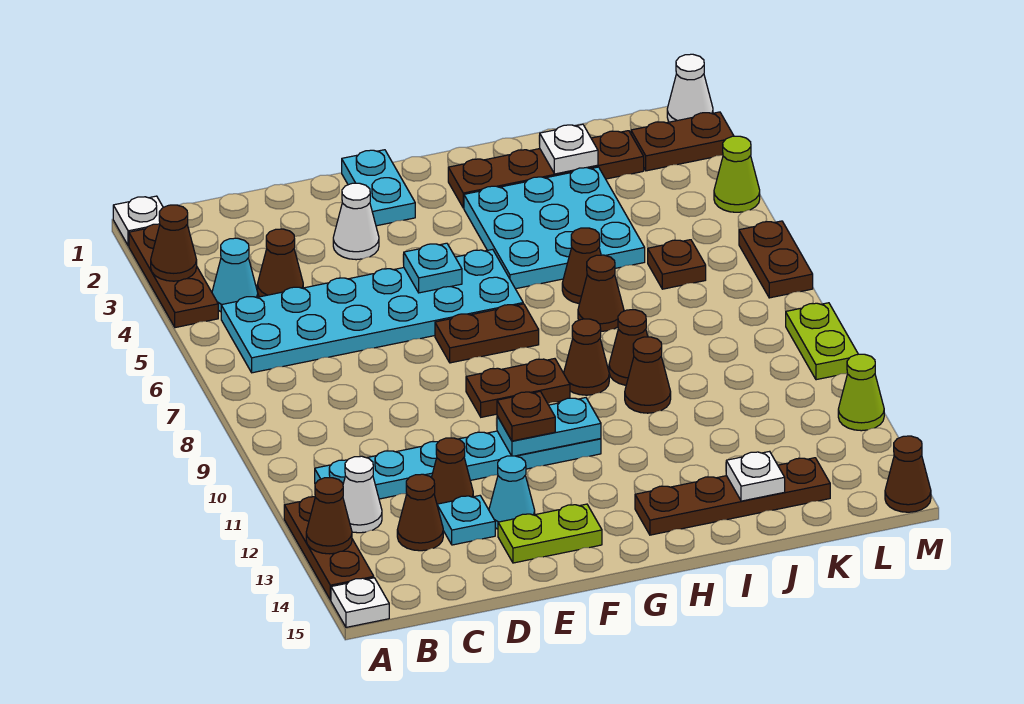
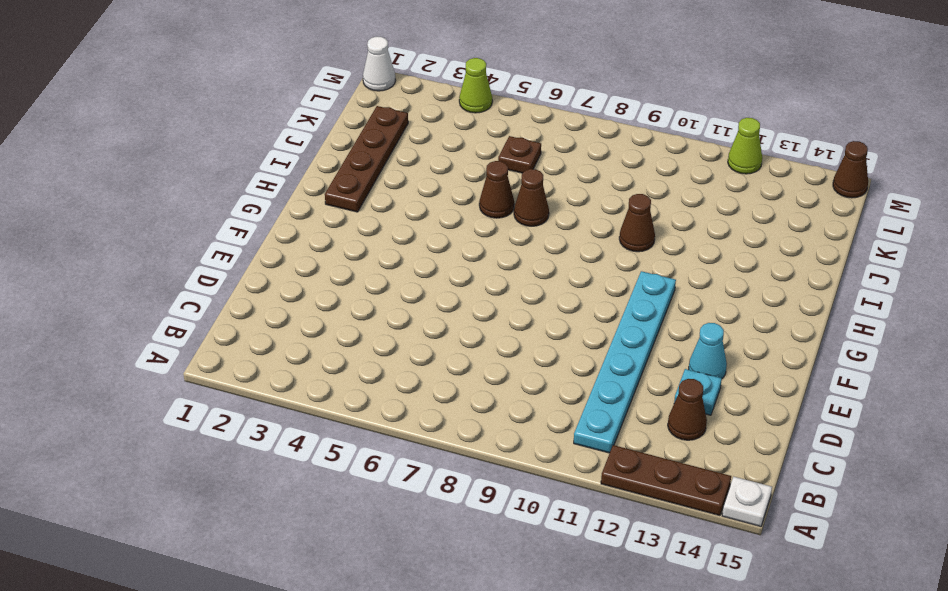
none -> white plate A1 level 1
none -> brown plate A2:A4 level 1
none -> cyan cone B4 level 1
none -> cyan plate B5:G6 level 1

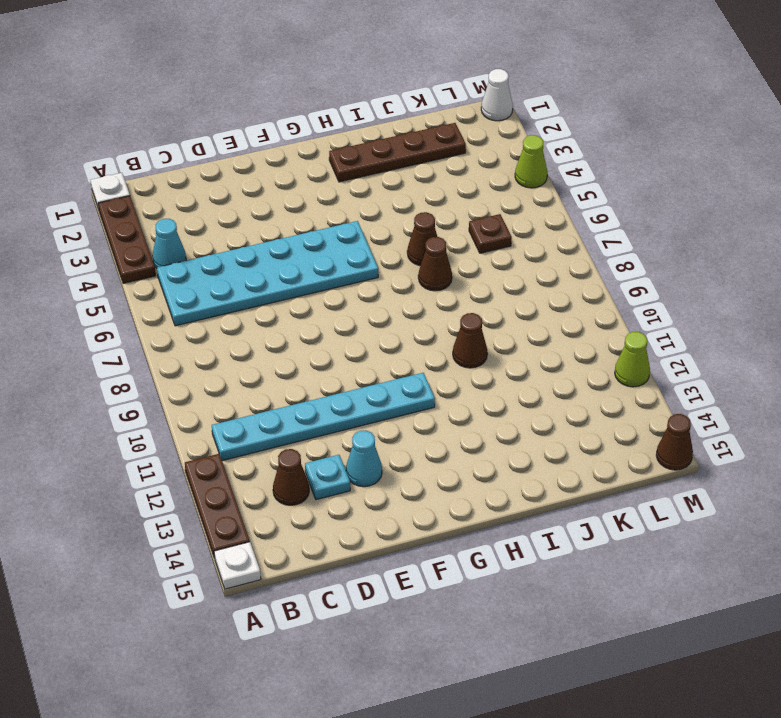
none -> white cone B12 level 1
none -> brown cone C4 level 1
none -> brown cone D12 level 1
none -> white cone E3 level 1

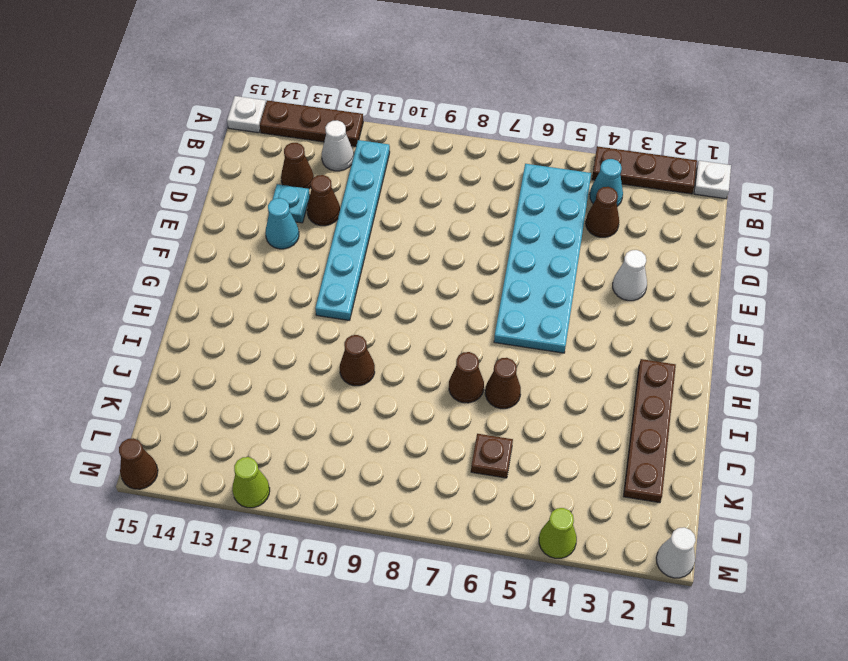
none -> lime plate E14:F14 level 1
none -> cyan plate F1:F2 level 1
none -> brown plate F7:G7 level 1
none -> brown plate F9:G9 level 1

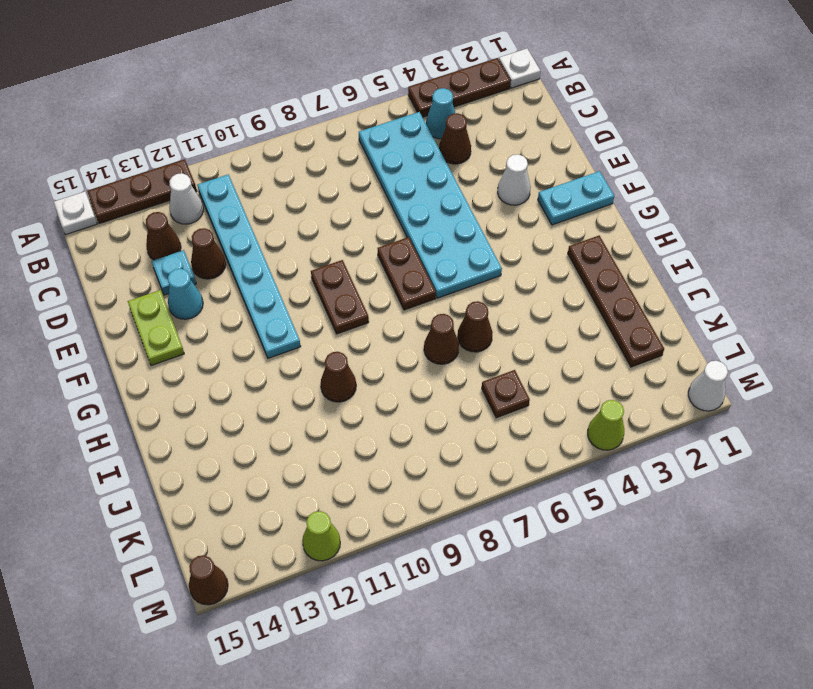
none -> cyan plate H3:J5 level 1
none -> brown cone H9 level 1
none -> brown plate H14:K14 level 1
none -> brown cone I9 level 1

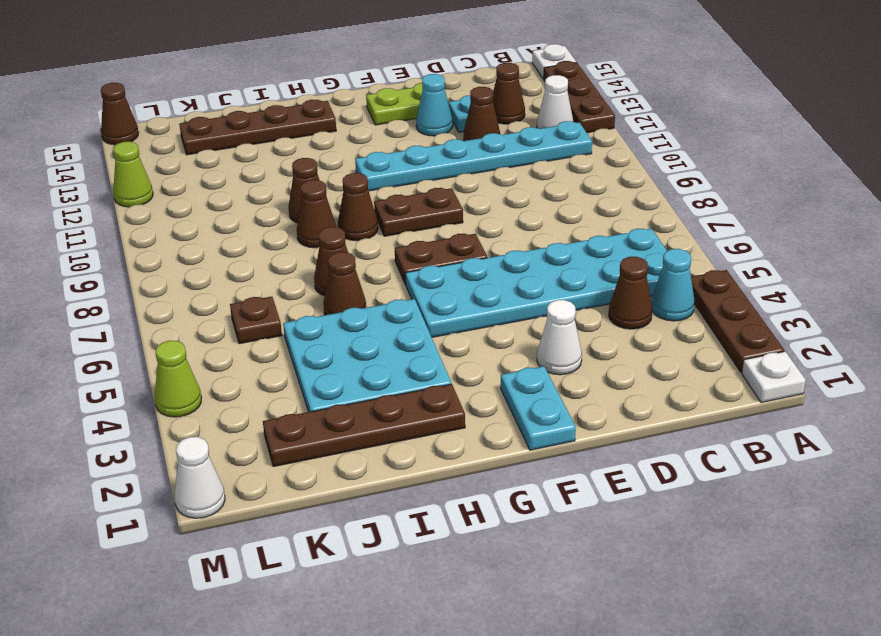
none -> brown plate L2:M2 level 1
none -> brown plate M6:M7 level 1
none -> lime plate M9:M10 level 1
none -> brown cone A3 level 2

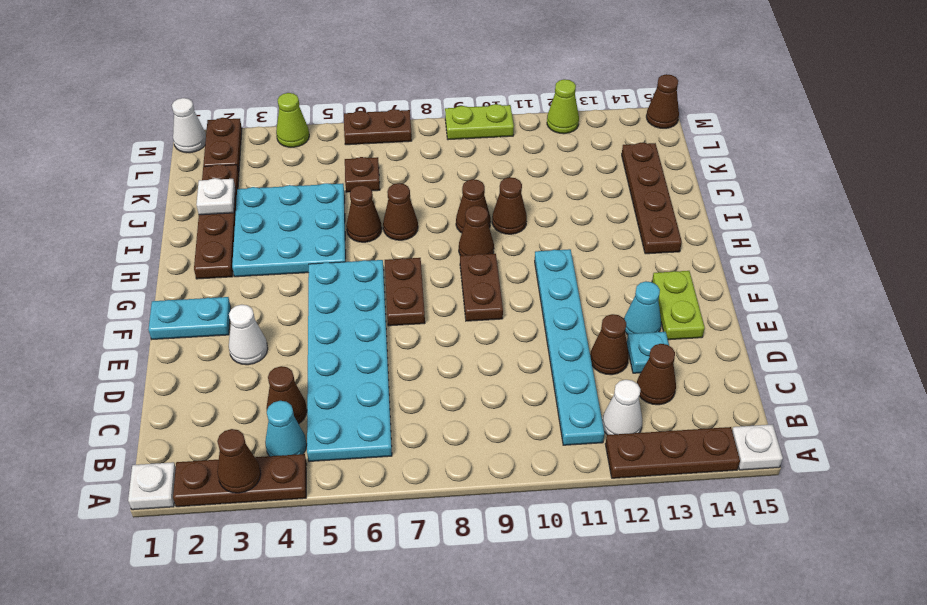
none -> brown cone A13 level 2
none -> cyan plate F5 level 2
none -> cyan plate F11:G11 level 2
none -> white plate J14 level 2

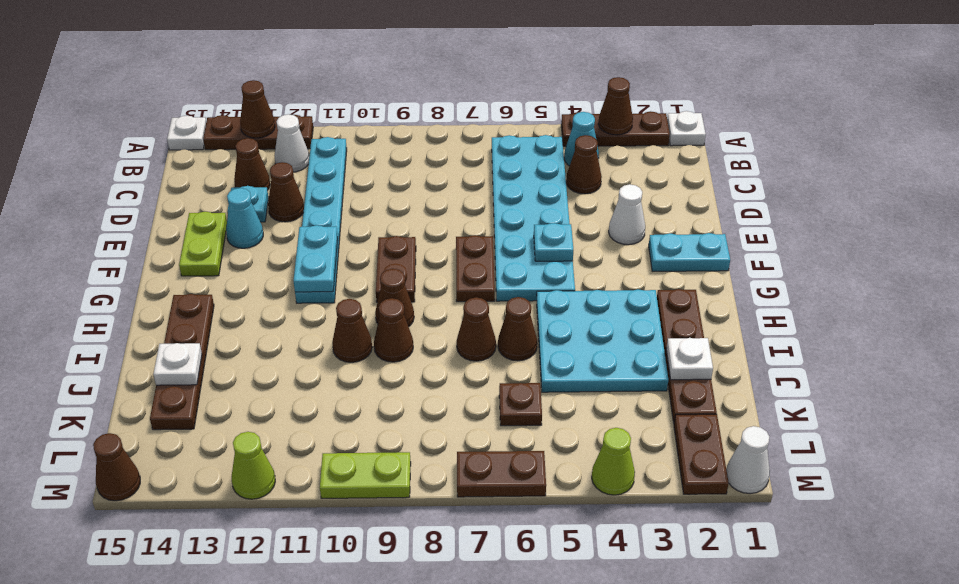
none -> brown plate F11 level 3

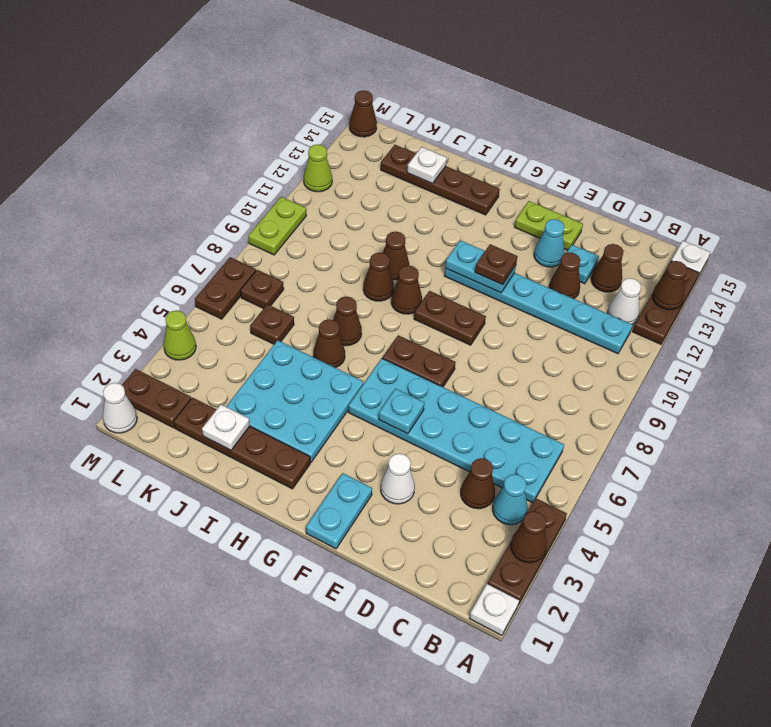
brown plate L7 level 1 -> none

